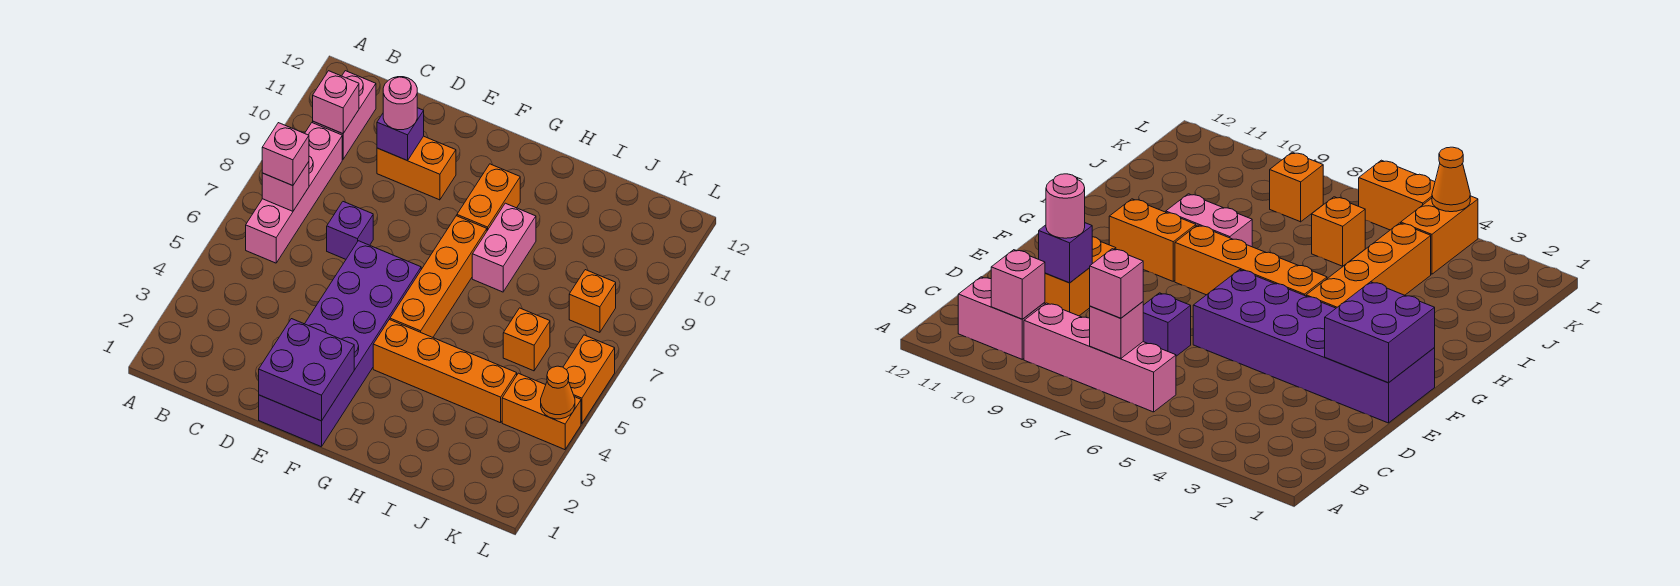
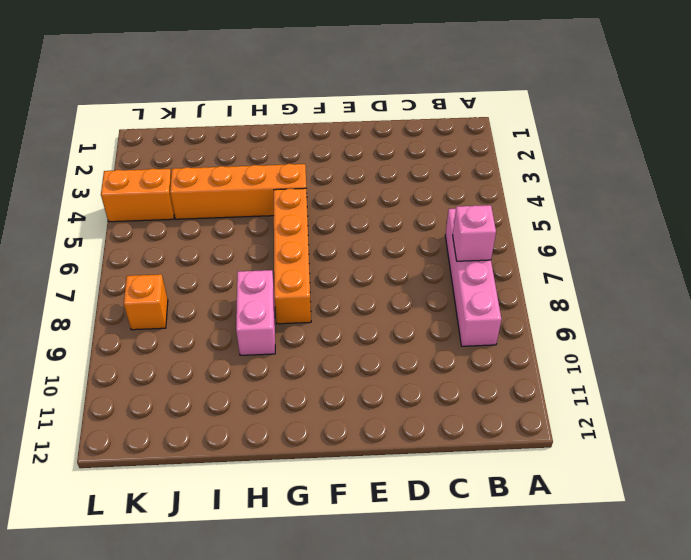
none -> pink brick B10:B11 level 1
none -> purple brick D7 level 1
none -> orange brick D10:E10 level 1

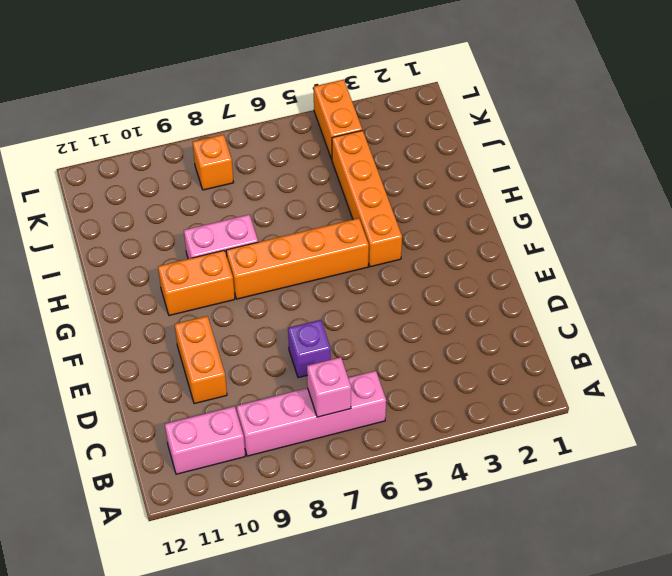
none -> purple brick E1:F6 level 1
none -> orange brick J6 level 1
none -> orange brick L5:L6 level 1

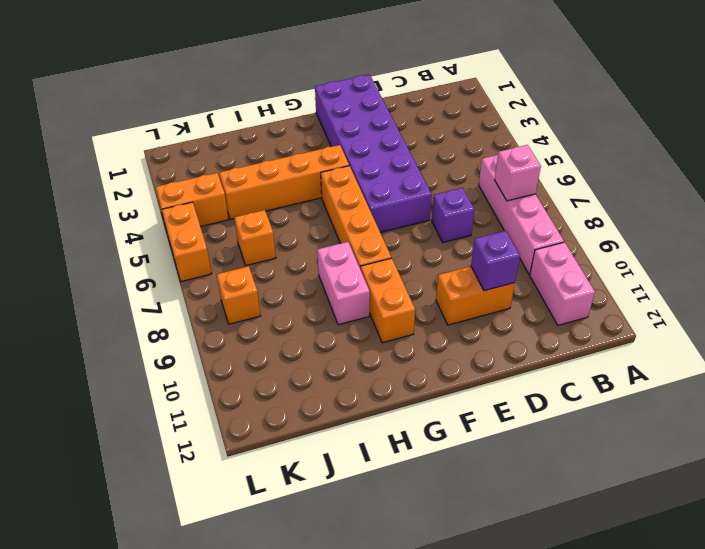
none -> pink brick B10 level 2
none -> purple brick E1:F2 level 2
none -> orange cone L4 level 2

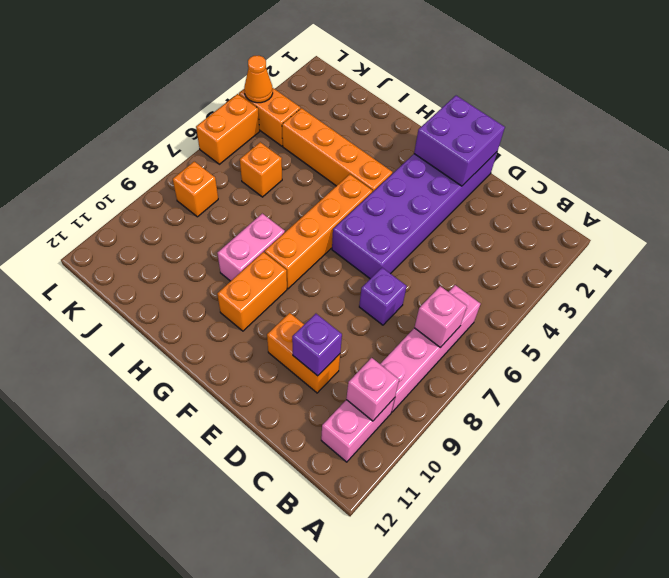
none -> pink brick B7 level 3
none -> pink round brick D10 level 3

